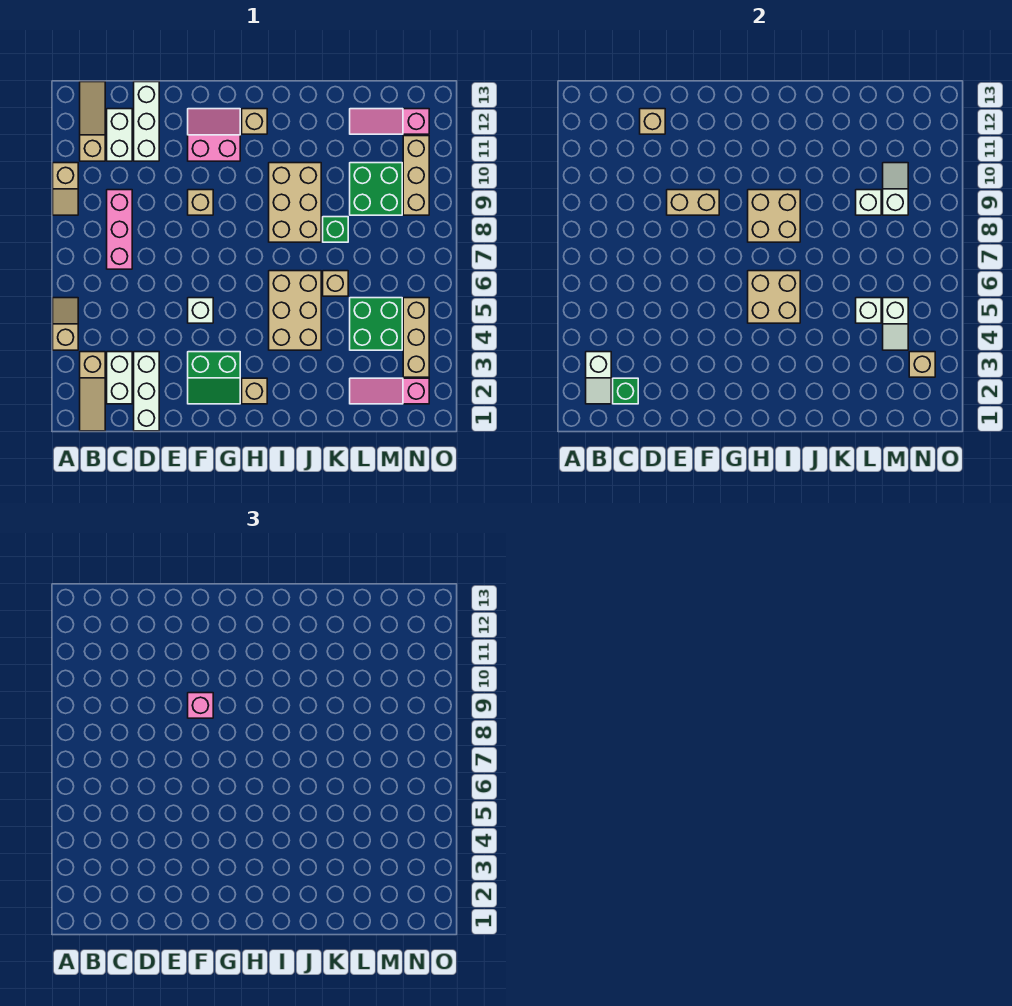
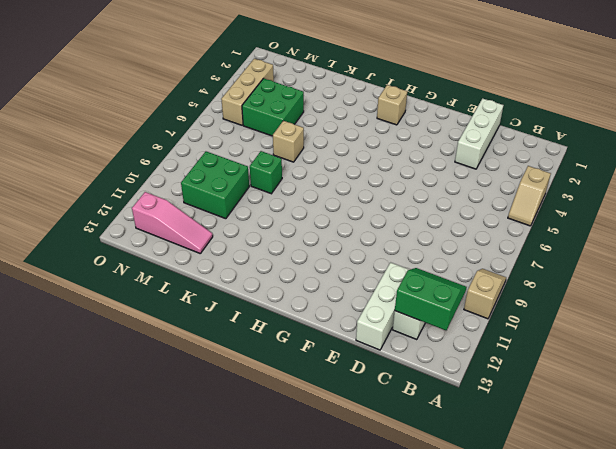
green slope B11:C12 level 2 top 12 -> green slope F2:G3 level 1 top 3
none -> tan slope B1:B3 level 1 top 3
none -> tan slope B11:B13 level 1 top 11
none -> white brick C2:C3 level 1
none -> pink brick C7:C9 level 1

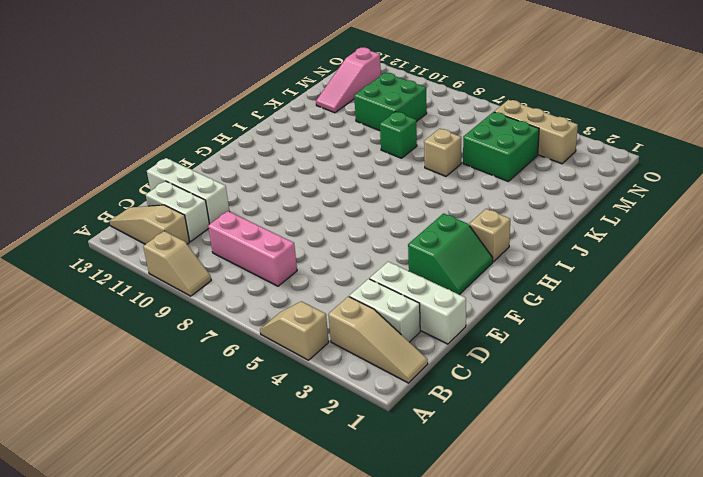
none -> white brick F5 level 1
none -> tan brick F9 level 1
none -> pink slope F11:G12 level 1 top 11
none -> tan brick H12 level 1

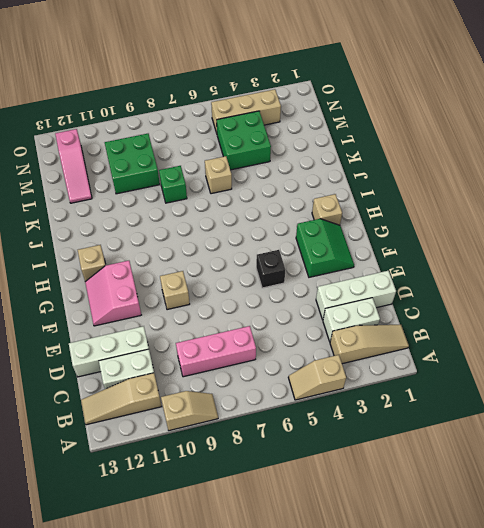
black brick F5 level 1 -> white brick F5 level 1
none -> tan brick I4:J6 level 1
none -> tan brick I8:J10 level 1
none -> pink slope L2:N2 level 1 top N
none -> tan brick N9:N11 level 1

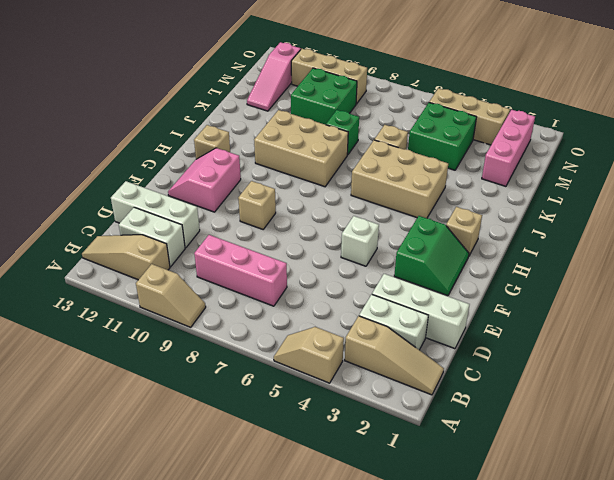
pink brick L2:N2 level 1 -> pink slope L2:N2 level 1 top N
none -> white slope B2:B3 level 2 top 3
none -> green brick C2 level 2
none -> tan brick D12 level 2
none -> tan brick E9:F9 level 2

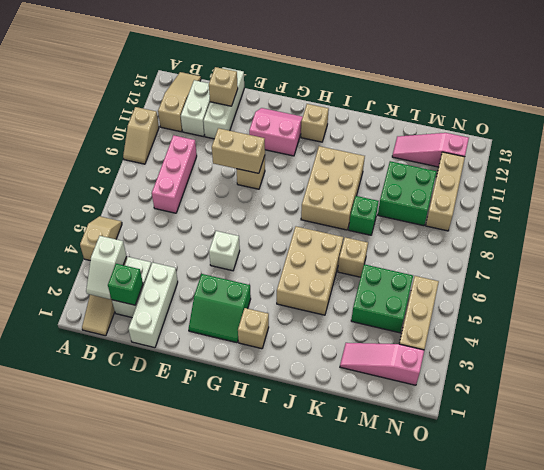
none -> tan brick H5:I6 level 2
none -> tan brick H8:I9 level 2
none -> white brick L5 level 2
none -> white brick L9 level 2

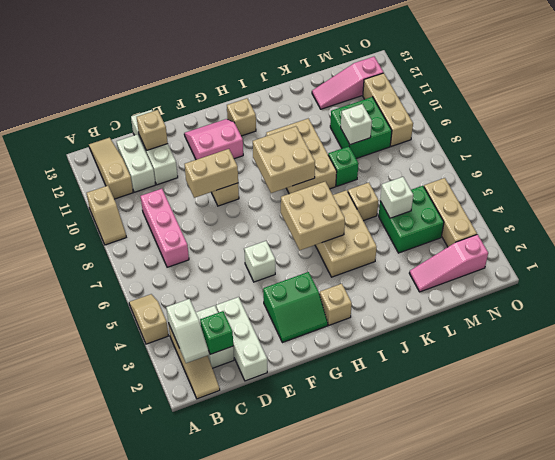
none -> white slope M4:M5 level 2 top 5
none -> white slope M9:M10 level 2 top 9
none -> tan brick N3 level 2
none -> pink brick F9 level 3

